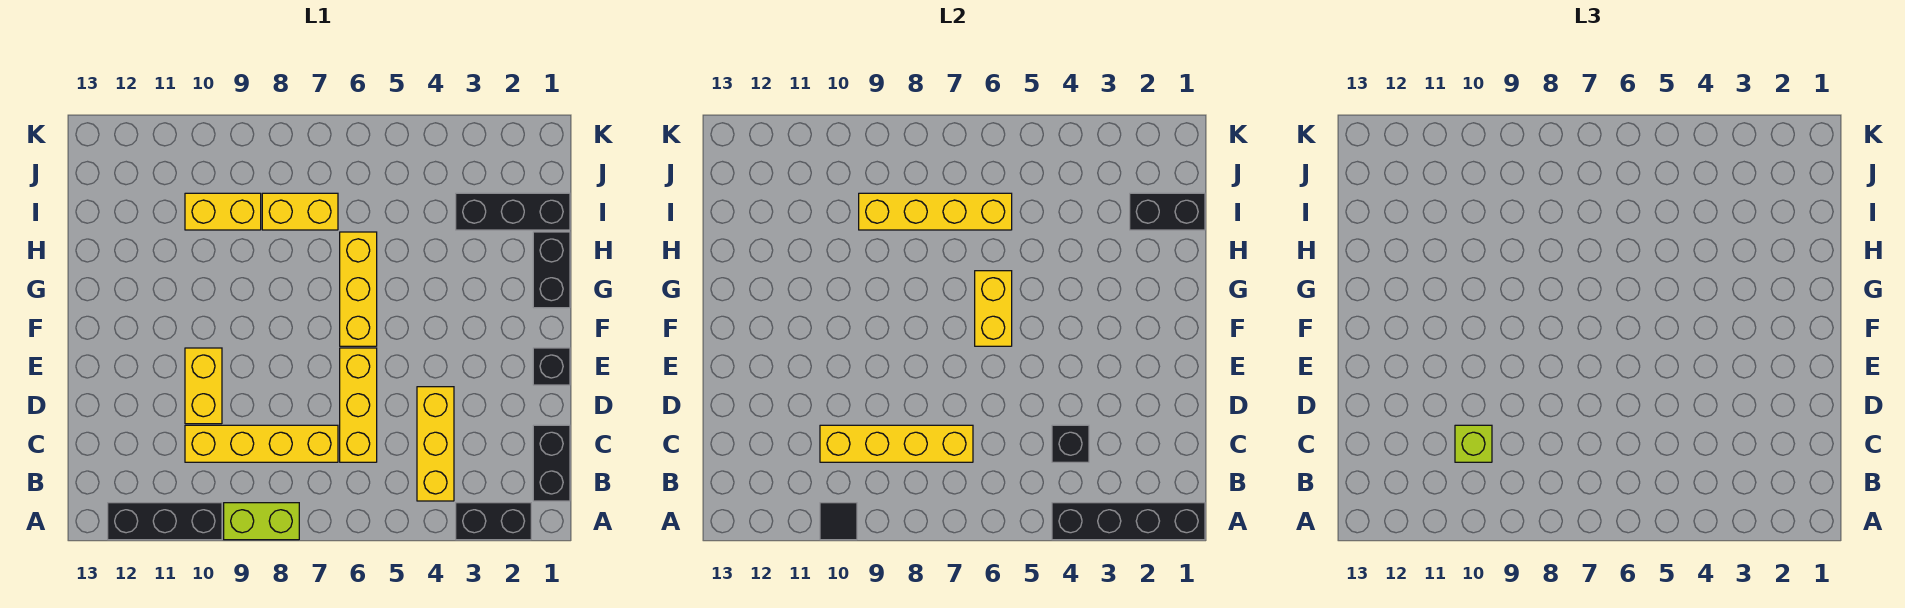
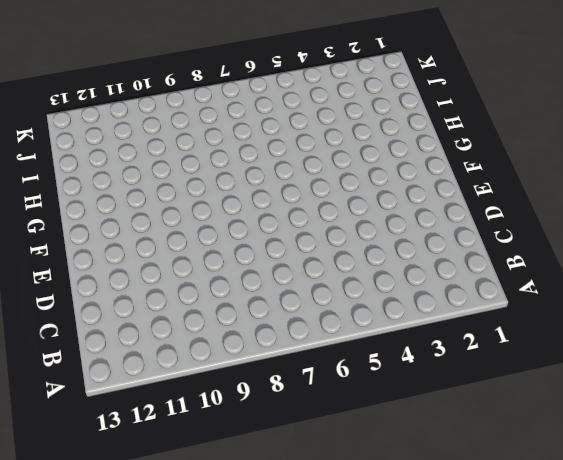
none -> black brick A2:A3 level 1
none -> lime brick A8:A9 level 1
none -> black brick A10:A12 level 1

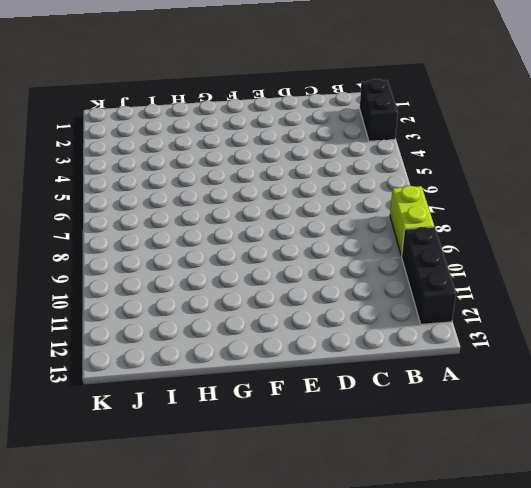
none -> black brick B1:C1 level 1
none -> yellow brick B4:D4 level 1
none -> yellow brick C6:E6 level 1

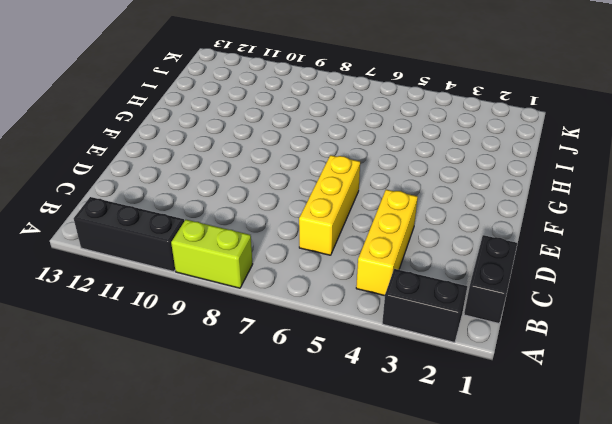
none -> yellow brick C7:C10 level 1
none -> yellow brick D10:E10 level 1
none -> black brick E1 level 1

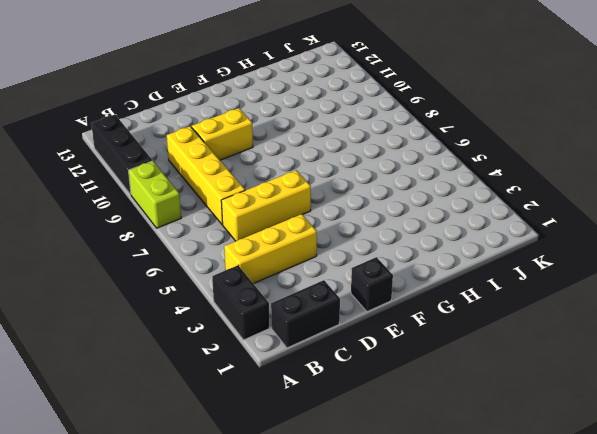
none -> yellow brick F6:H6 level 1
none -> black brick G1:H1 level 1
none -> black brick I1:I3 level 1

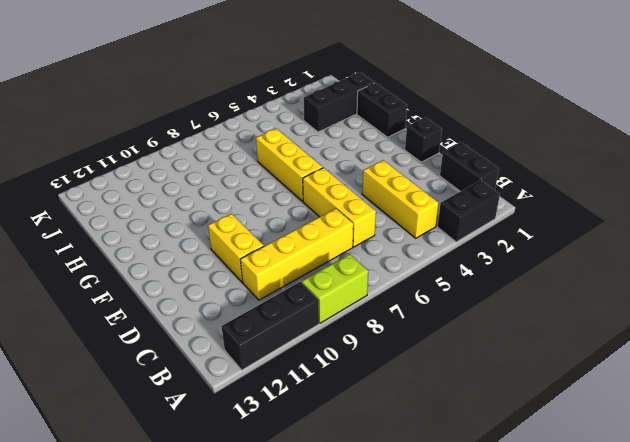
none -> yellow brick I7:I8 level 1
none -> yellow brick I9:I10 level 1
none -> black brick A1:A4 level 2

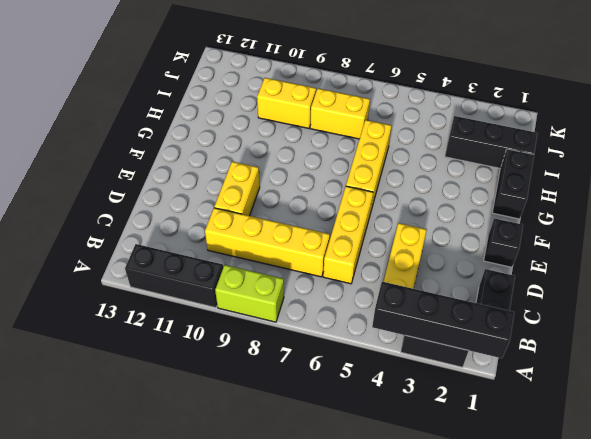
none -> black tile A10 level 2
none -> black brick C4 level 2
none -> yellow brick C7:C10 level 2

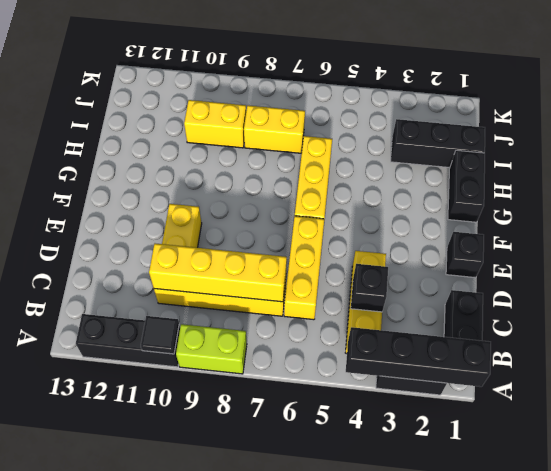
none -> yellow brick F6:G6 level 2
none -> black brick I1:I2 level 2
none -> yellow brick I6:I9 level 2

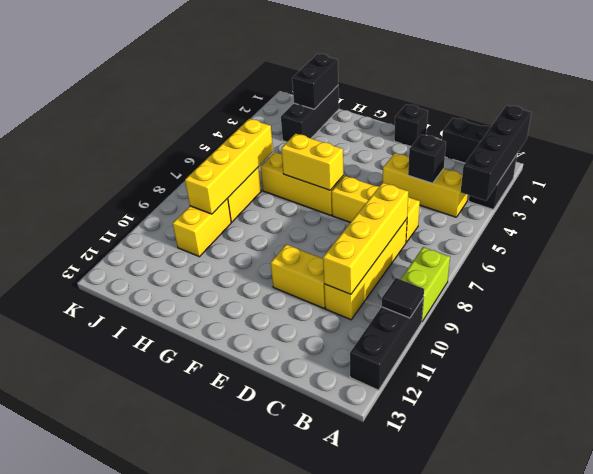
none -> black brick G1:H1 level 1
none -> lime brick C10 level 3

